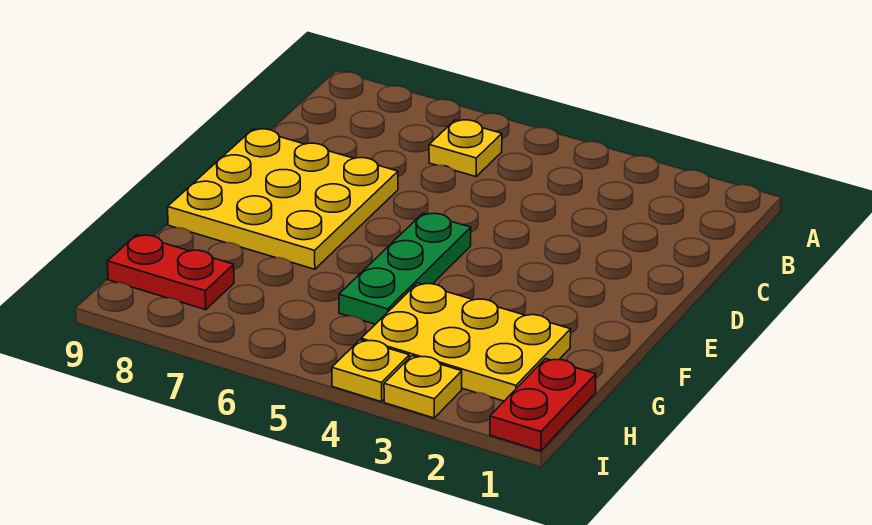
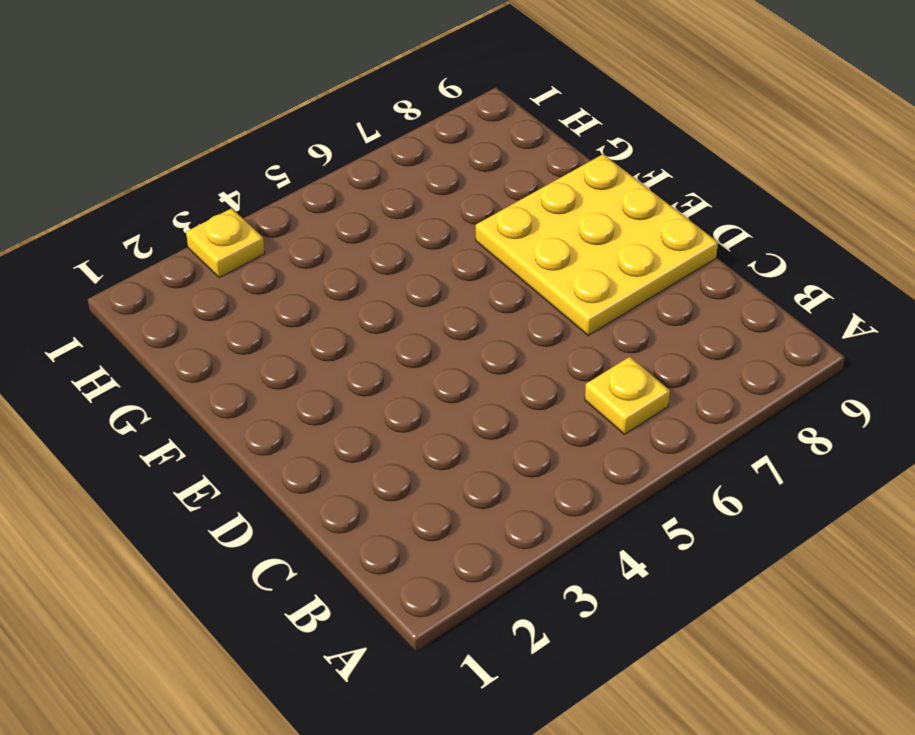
none -> green plate E5:G5 level 1
none -> yellow plate G2:H4 level 1

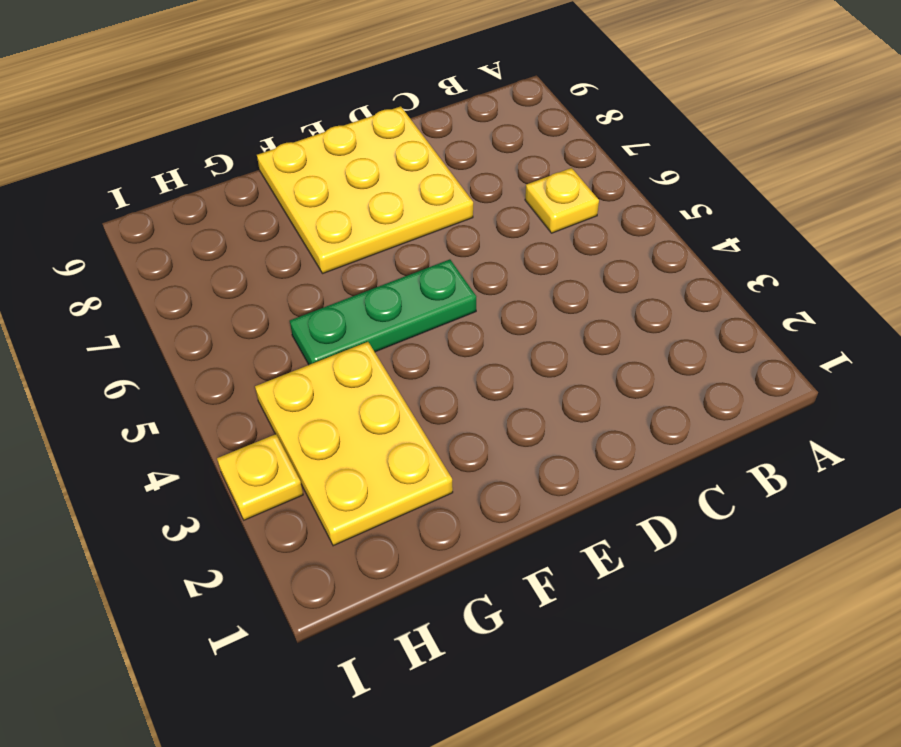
none -> red plate H1:I1 level 1
none -> red plate H8:H9 level 1

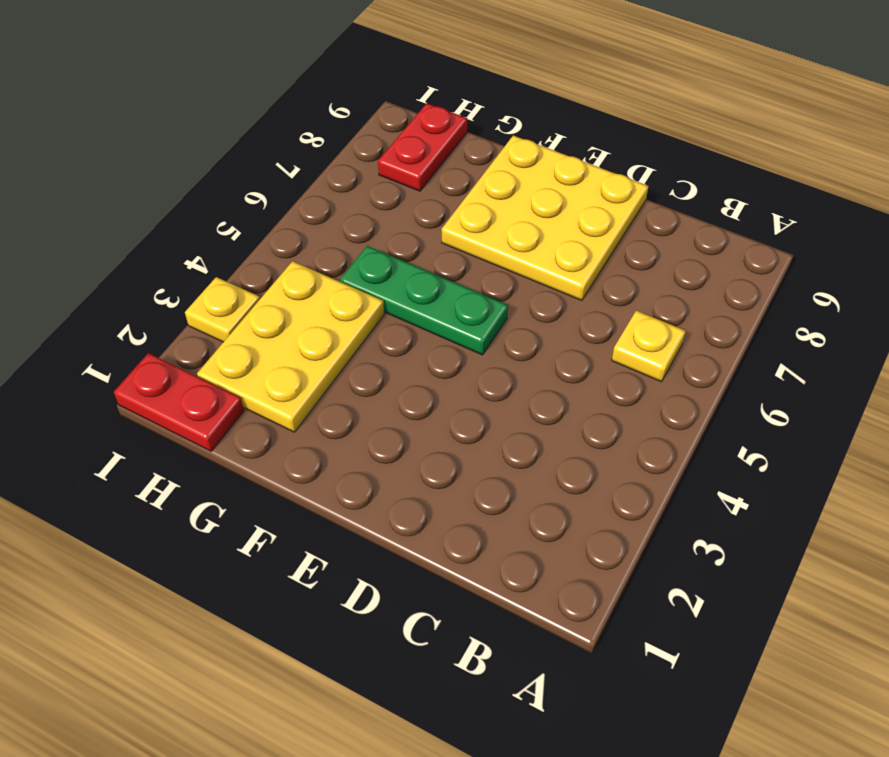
none -> yellow plate I4 level 1

